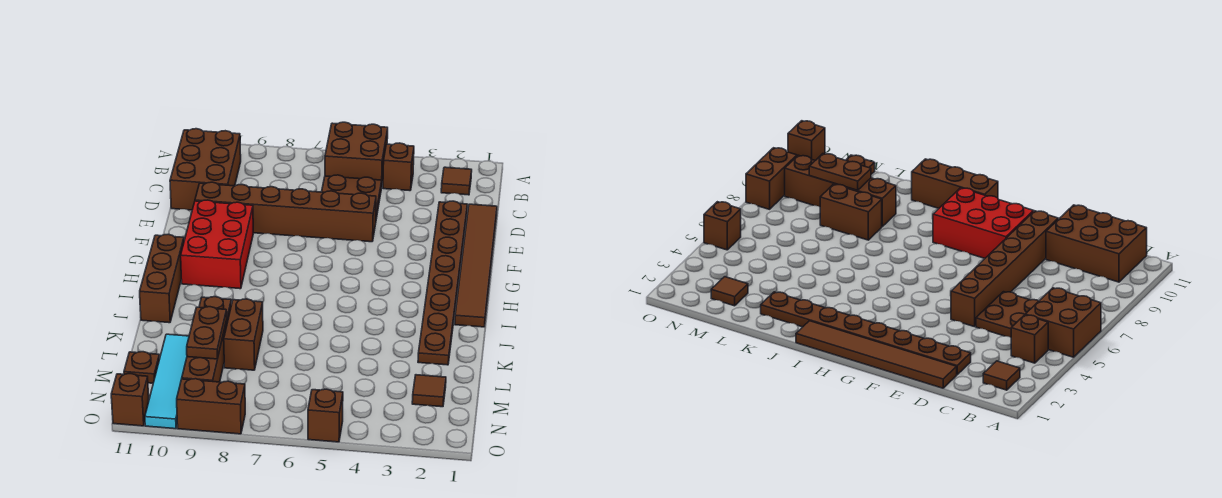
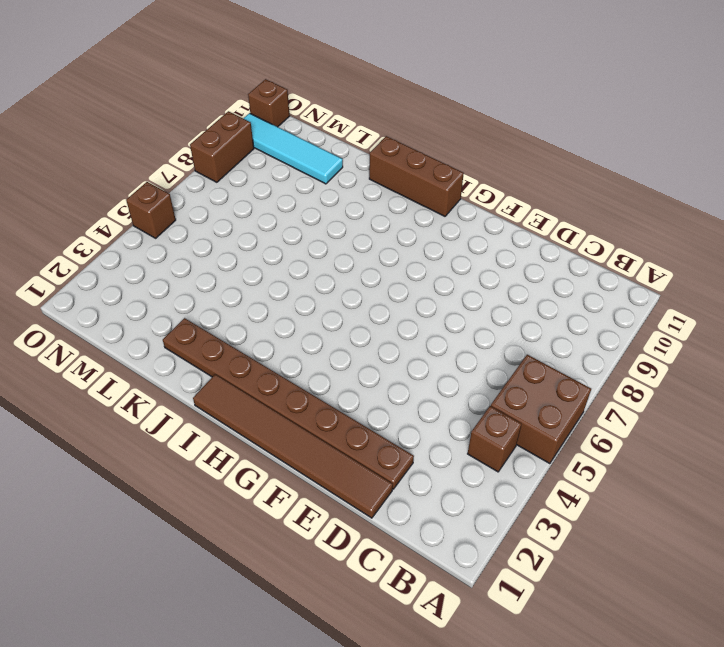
none -> brown tile B2 level 1
none -> brown brick B10:D11 level 1
none -> brown plate C5:D6 level 1

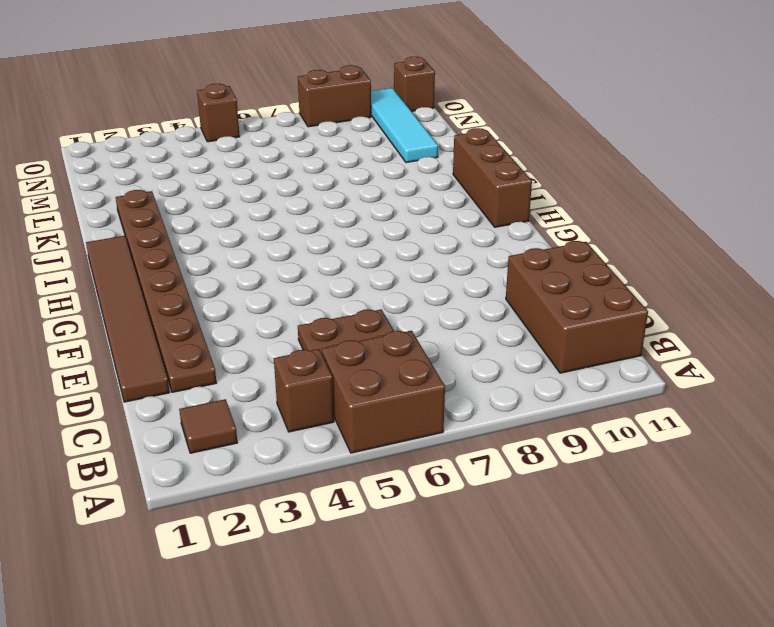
none -> brown brick E5:E10 level 1
none -> red brick F9:H10 level 1
none -> brown brick K8:L8 level 1

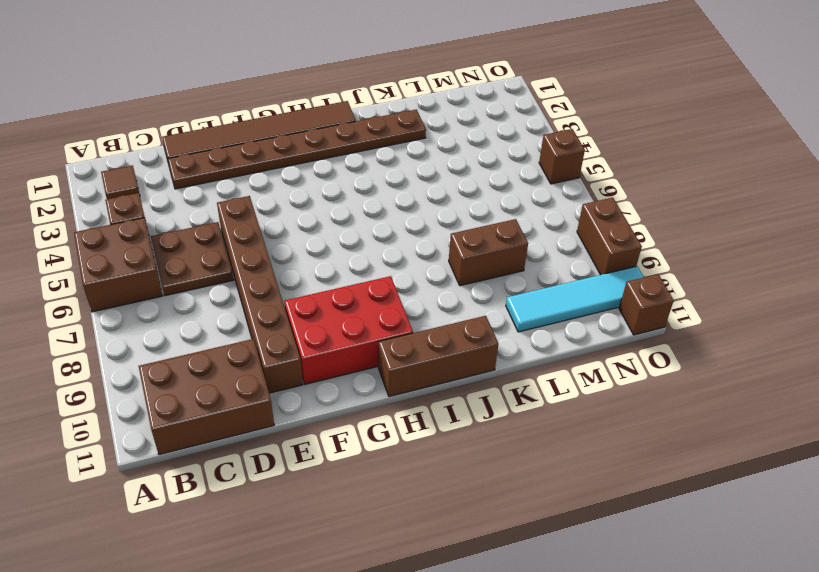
none -> brown brick K9:N9 level 1
none -> brown tile M2 level 1
none -> brown plate M11 level 1

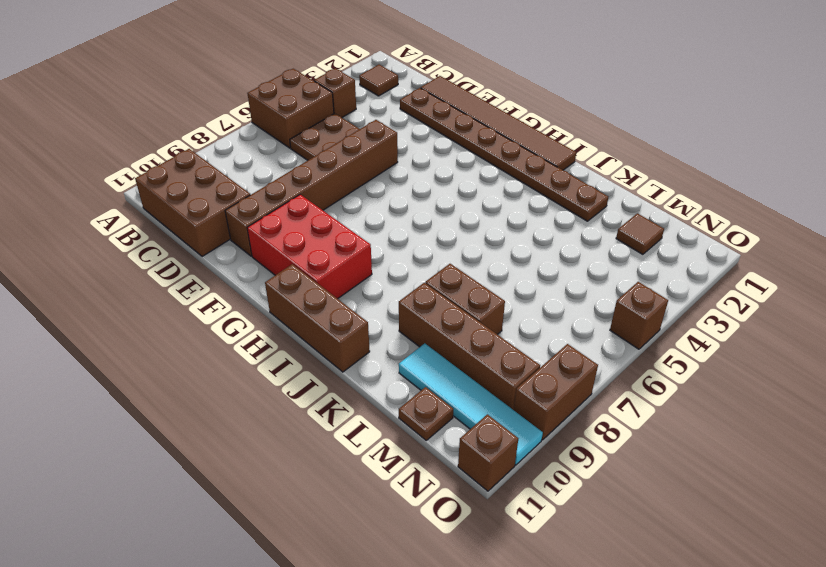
none -> brown plate L9:M9 level 2

